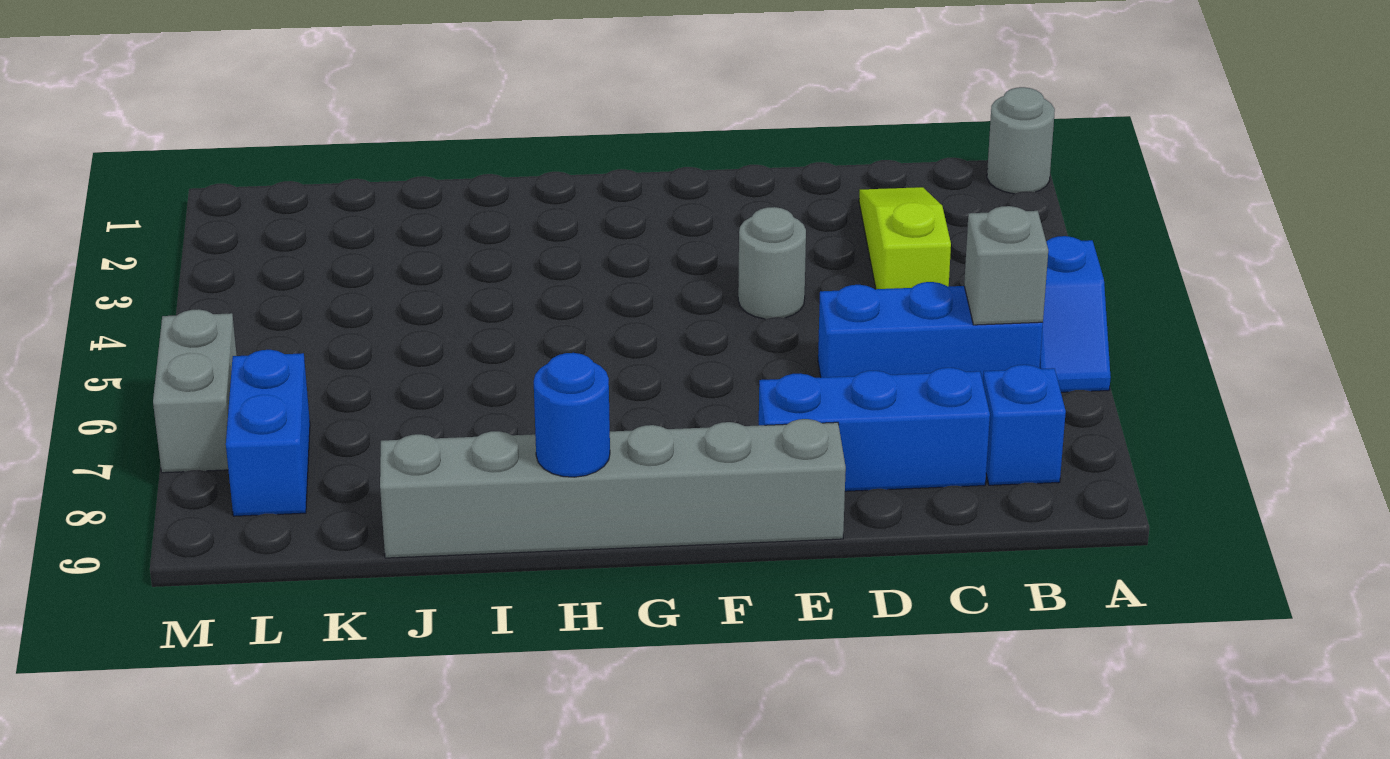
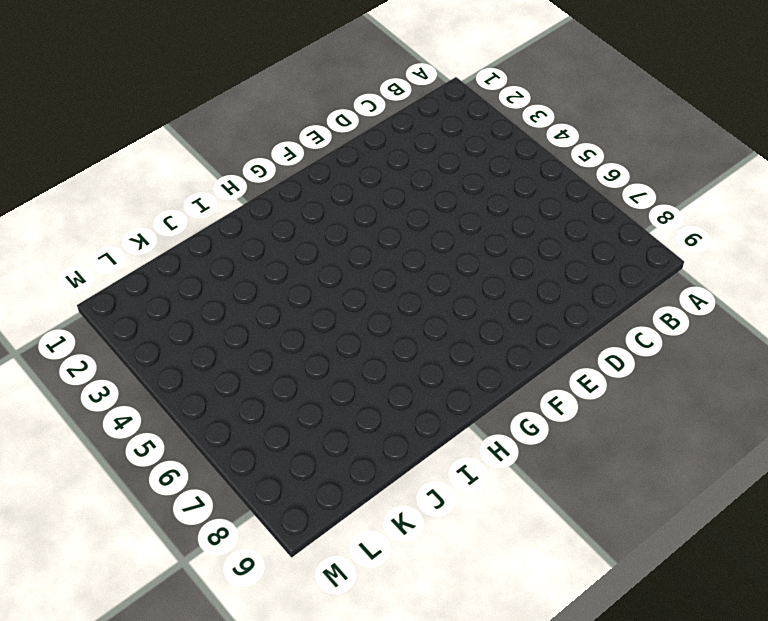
none -> grey round brick A1 level 1
none -> blue slope A5:A6 level 1 top 5
none -> blue brick B6:D6 level 1

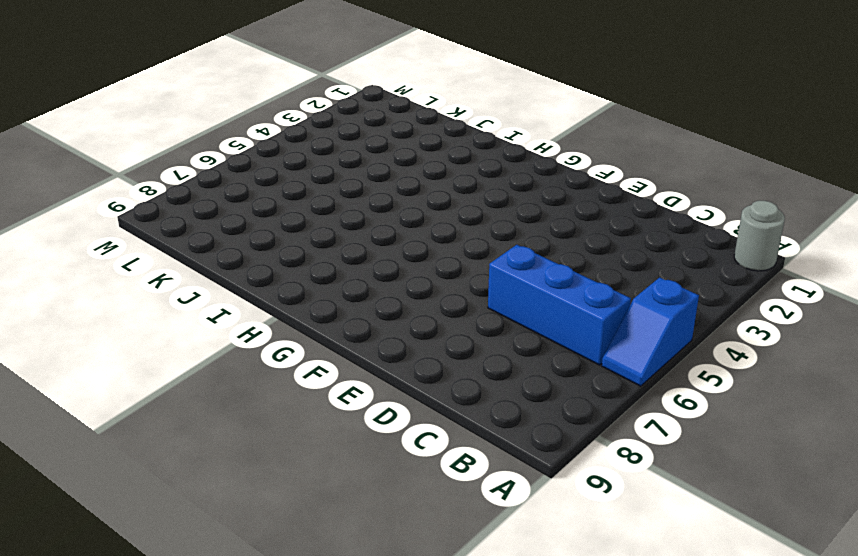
none -> blue brick B8 level 1
none -> lime slope C2:C4 level 1 top 4
none -> blue brick C8:E8 level 1

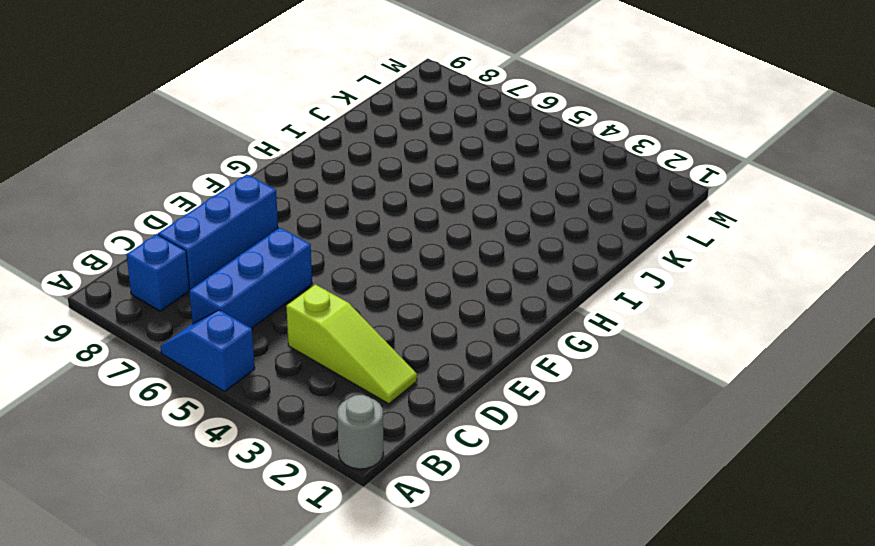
none -> grey round brick E4 level 1
none -> grey brick E9:J9 level 1
none -> blue brick L7:L8 level 1

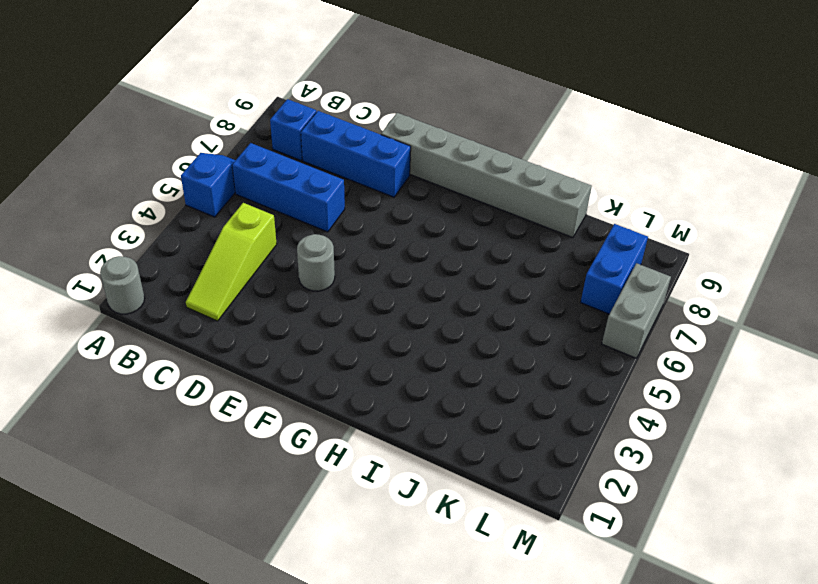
none -> grey brick B6 level 2
none -> blue round brick H9 level 2

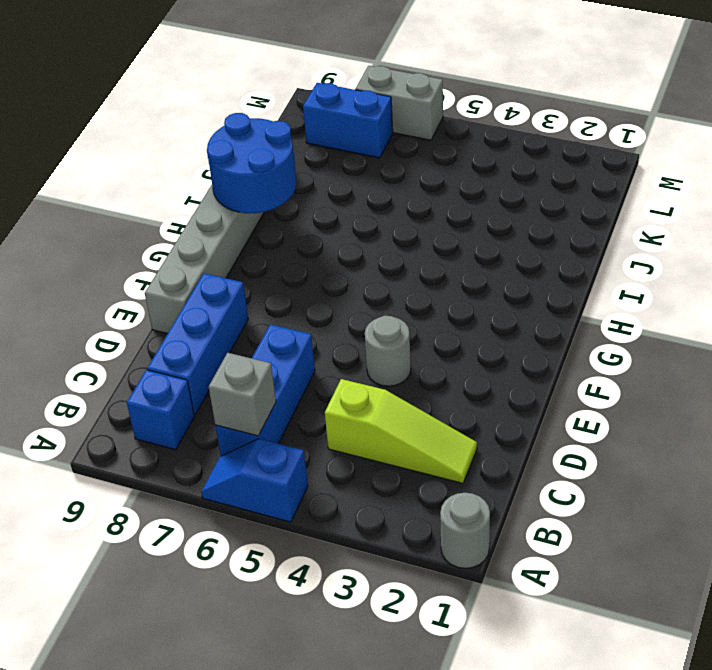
blue round brick H8:I9 level 2 -> blue round brick H9 level 2

